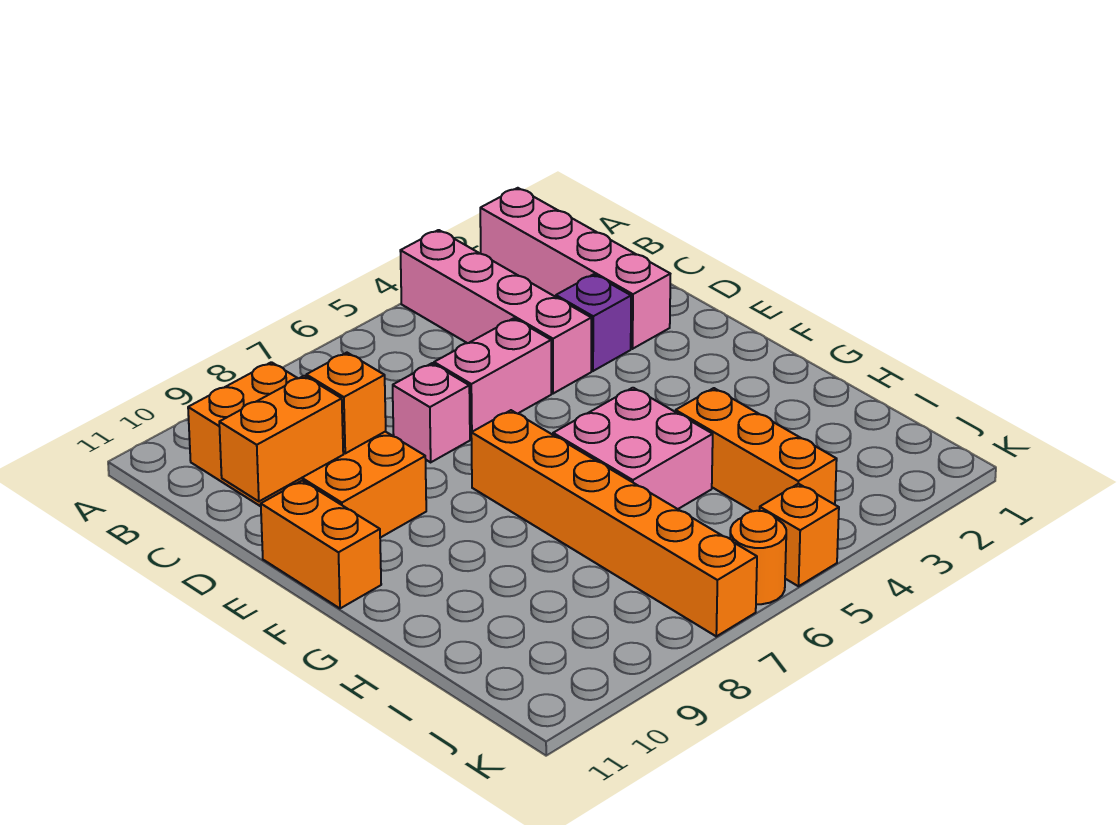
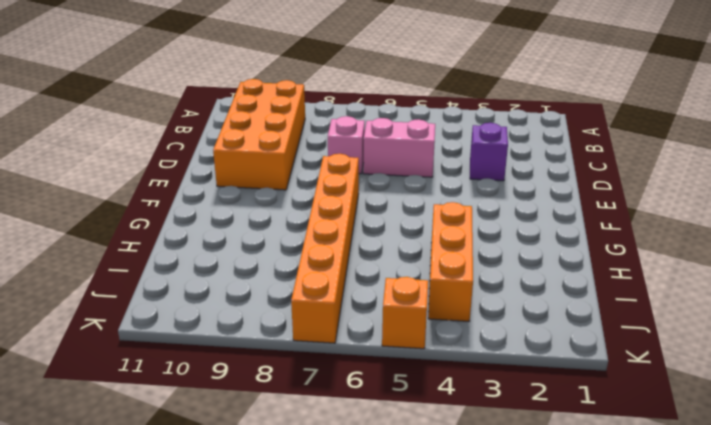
none -> pink brick A2:D2 level 1
none -> pink brick A4:D4 level 1
none -> orange brick E11:F11 level 1

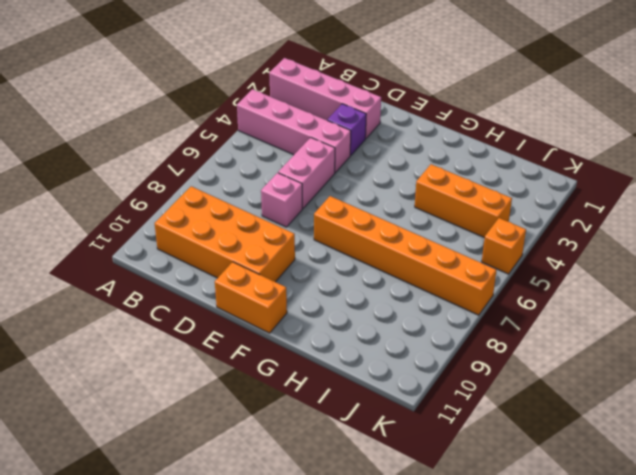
none -> pink brick G5:H6 level 1
none -> orange round brick K6 level 1
none -> orange brick D9 level 2

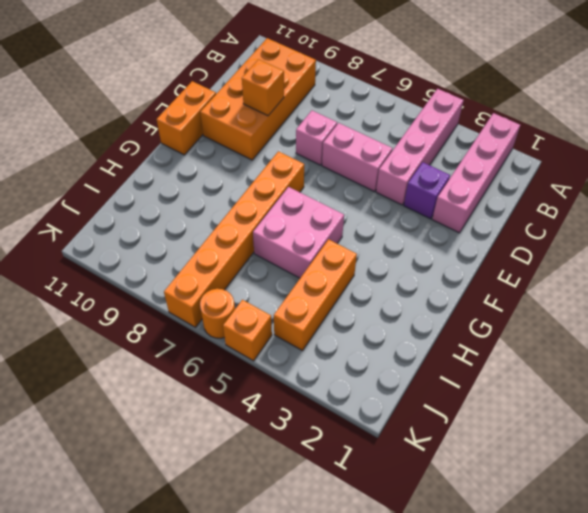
none -> orange brick D10:D11 level 2

